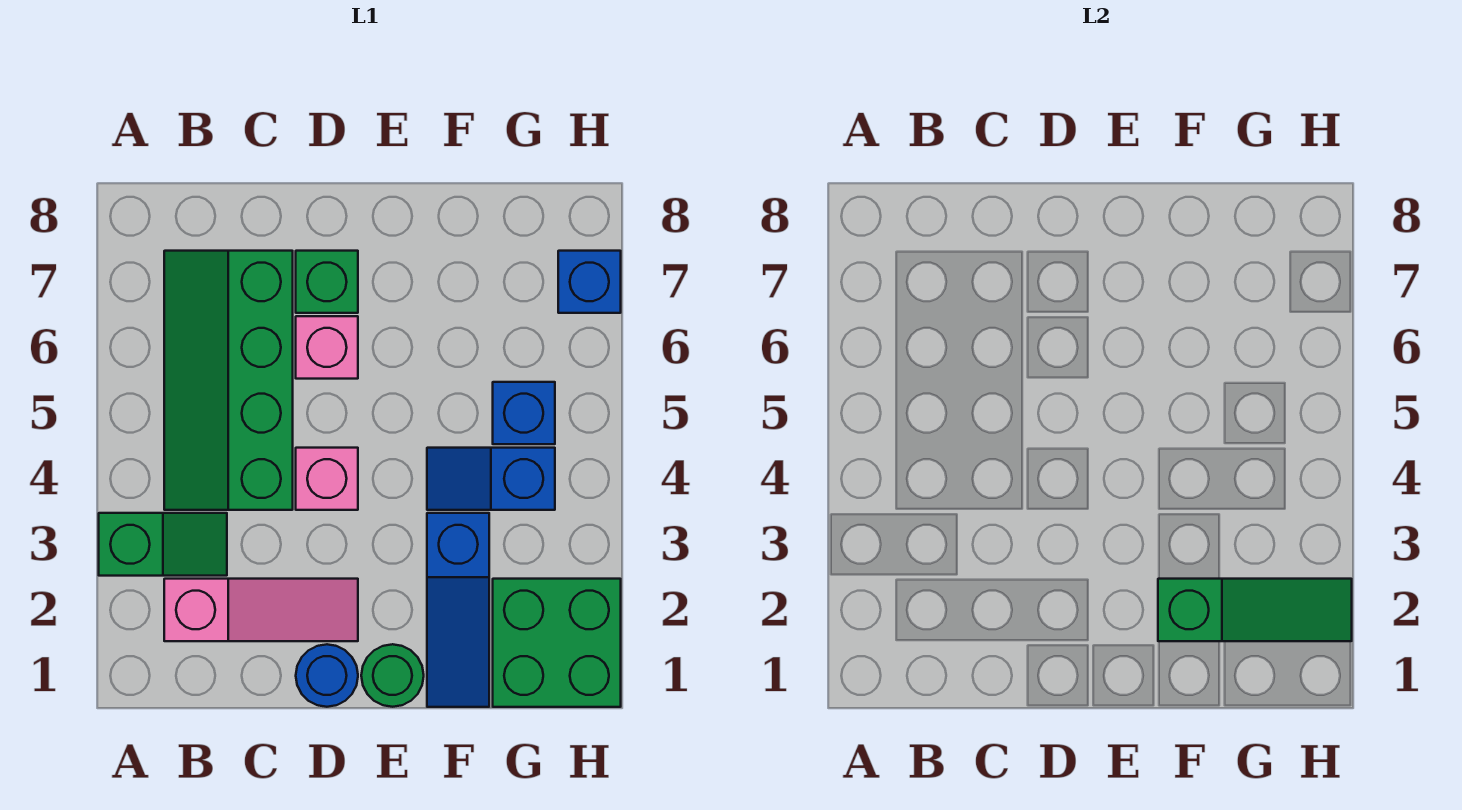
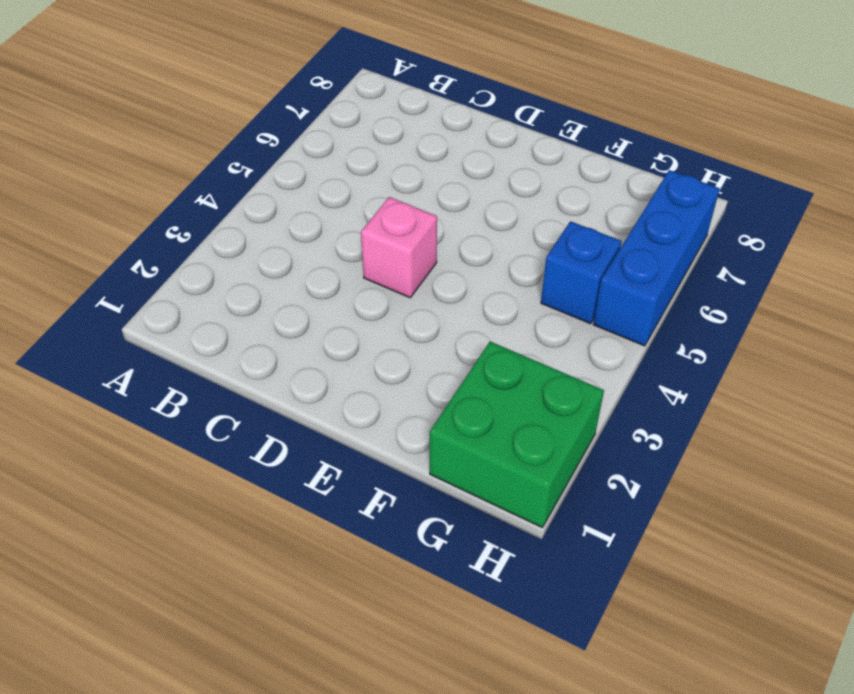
blue brick H5:H7 level 1 -> blue brick H7 level 1
none -> green slope A3:B3 level 1 top A
none -> pink slope B2:D2 level 1 top B
none -> green slope B4:C7 level 1 top C

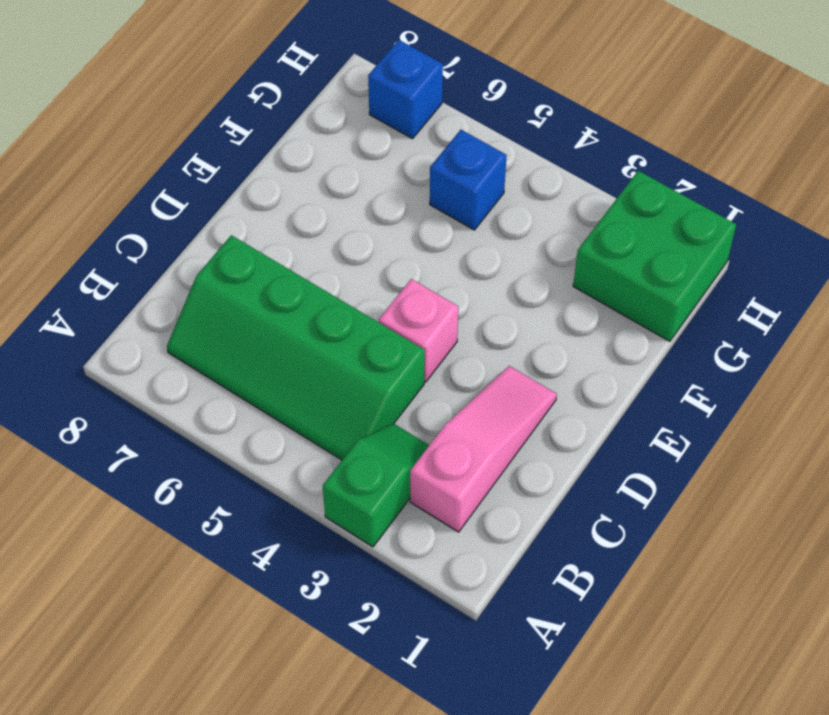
none -> blue round brick D1 level 1
none -> pink brick D6 level 1
none -> green brick D7 level 1

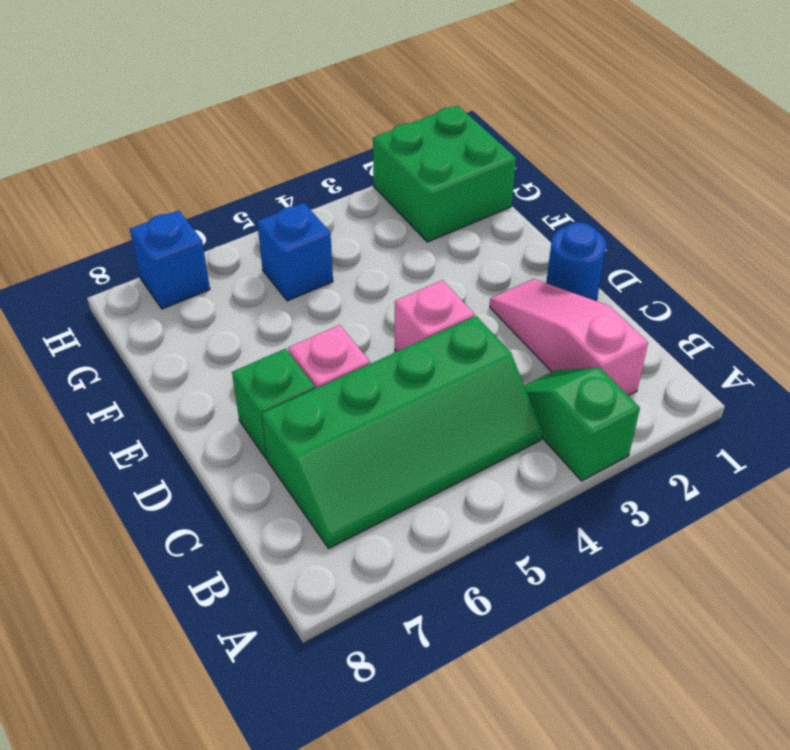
none -> green round brick E1 level 1
none -> blue slope F1:F3 level 1 top 3
none -> blue slope F4:G4 level 1 top G

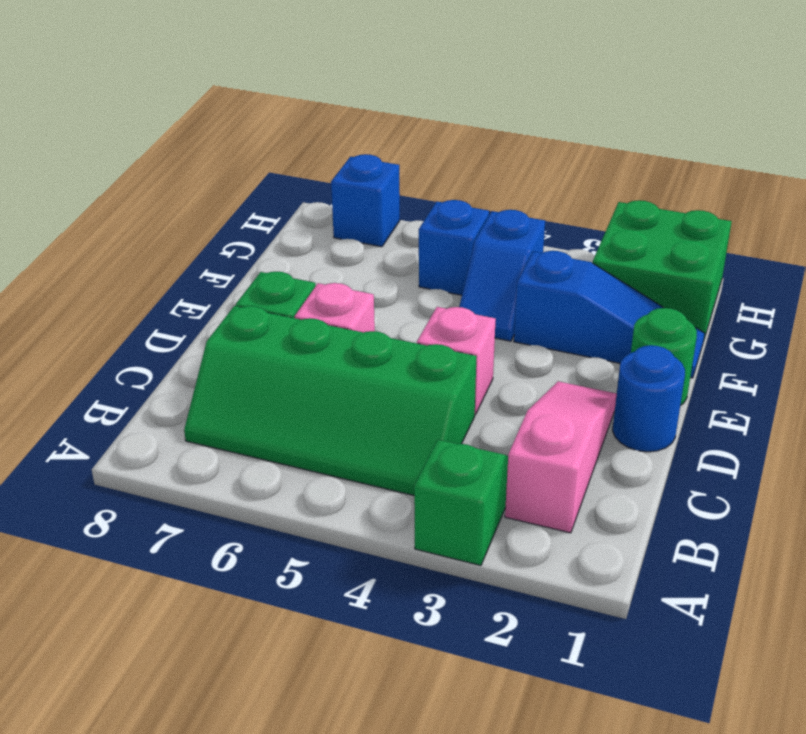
none -> green slope F2:H2 level 2 top F

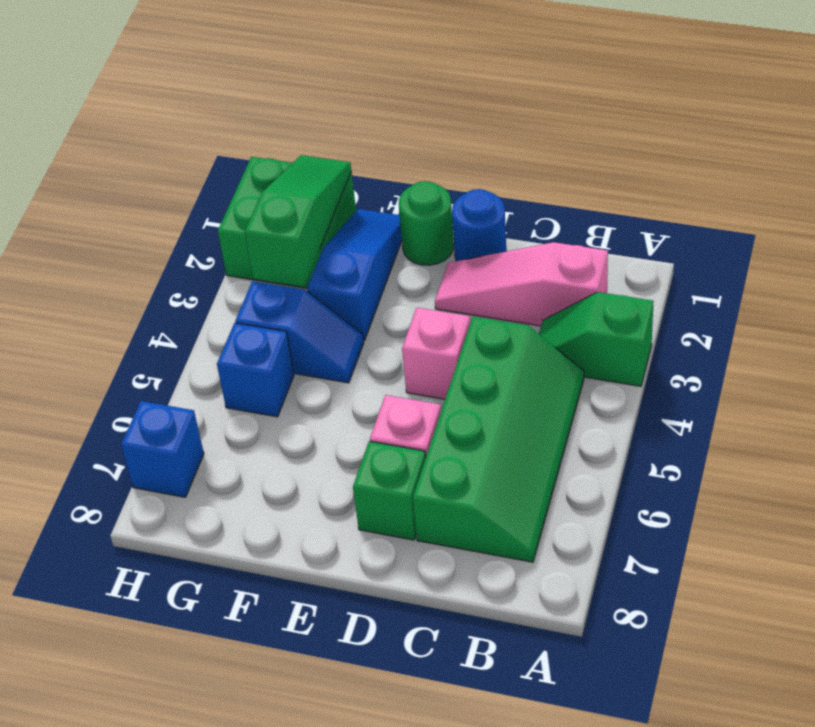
green slope G1:G3 level 2 top 3 -> green slope F2:H2 level 2 top F

